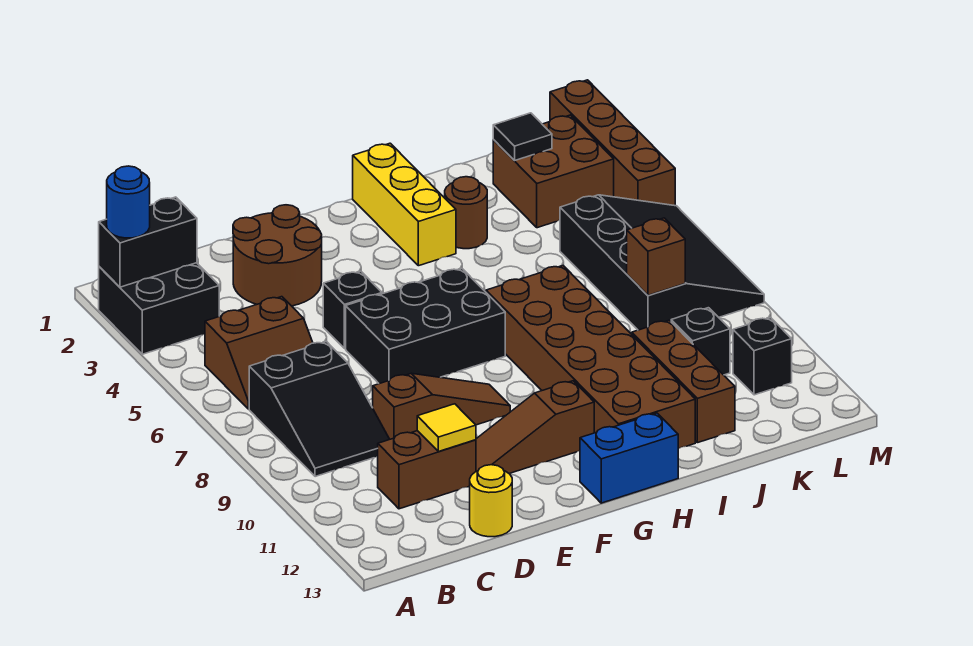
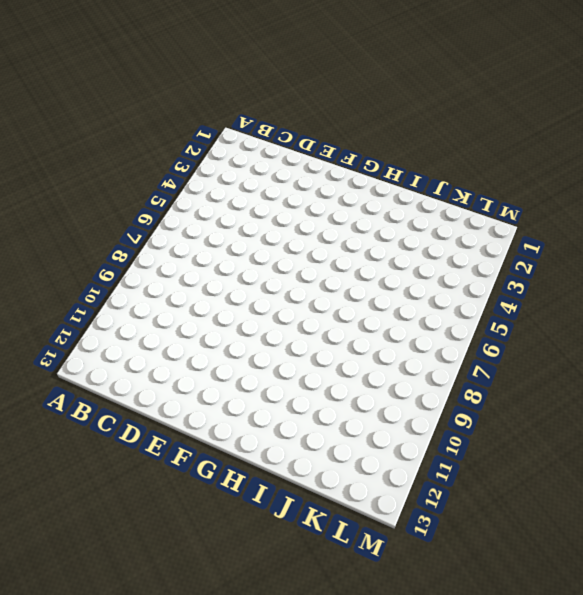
none -> black brick A2:B3 level 1
none -> brown slope B5:C6 level 1 top 5
none -> black slope B7:C9 level 1 top 7

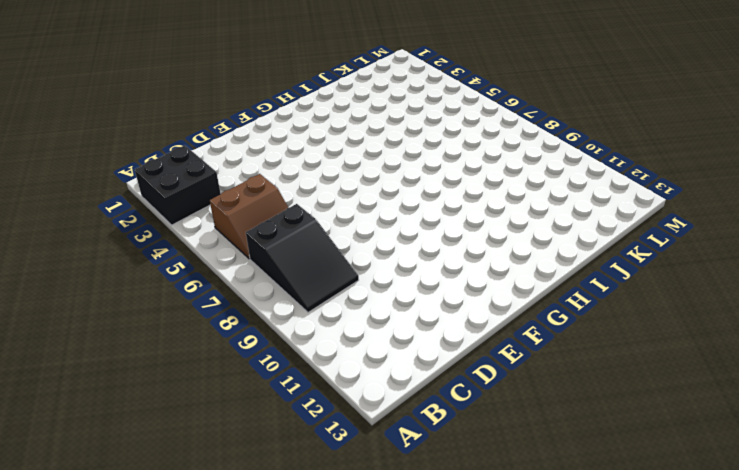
none -> brown brick C11:D11 level 1
none -> brown round brick D2:E3 level 1
none -> brown slope D9:F9 level 1 top D

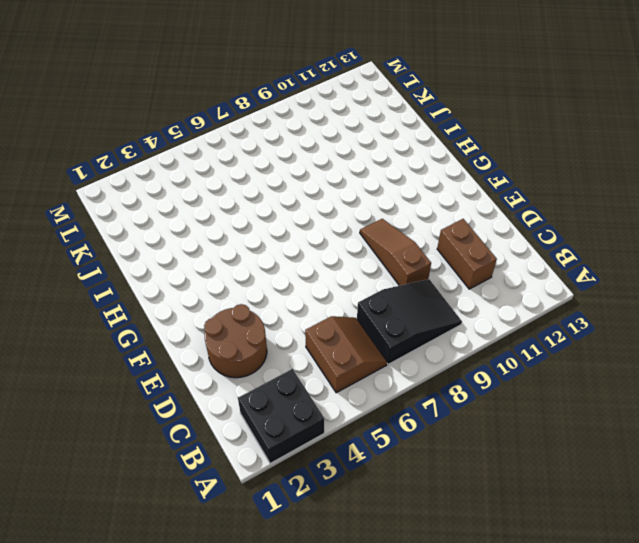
none -> yellow round brick D13 level 1
none -> black brick E5 level 1
none -> black brick E6:G7 level 1

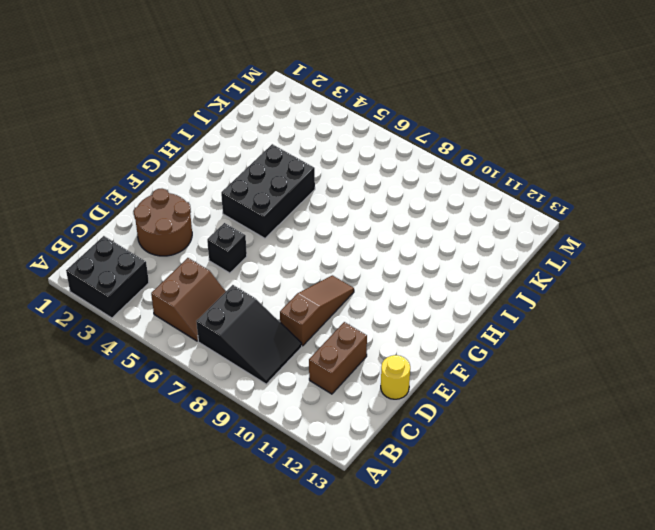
black brick G4:I5 level 1 -> black brick E6:G7 level 1
none -> brown slope E11:G11 level 1 top G
none -> blue brick G13:H13 level 1
none -> yellow brick H1:H3 level 1

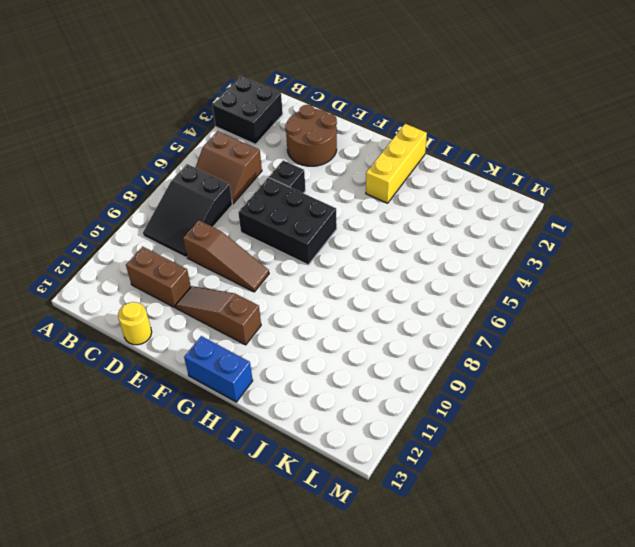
none -> brown brick H7:I12 level 1
none -> brown round brick I3 level 1
none -> brown brick J10:J12 level 1

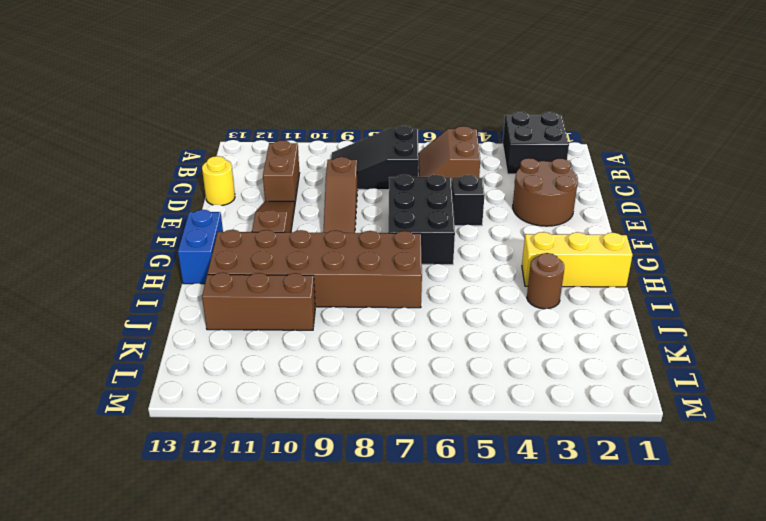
none -> brown brick K2:L3 level 1
none -> black slope K5:M8 level 1 top K
none -> black brick K10 level 1

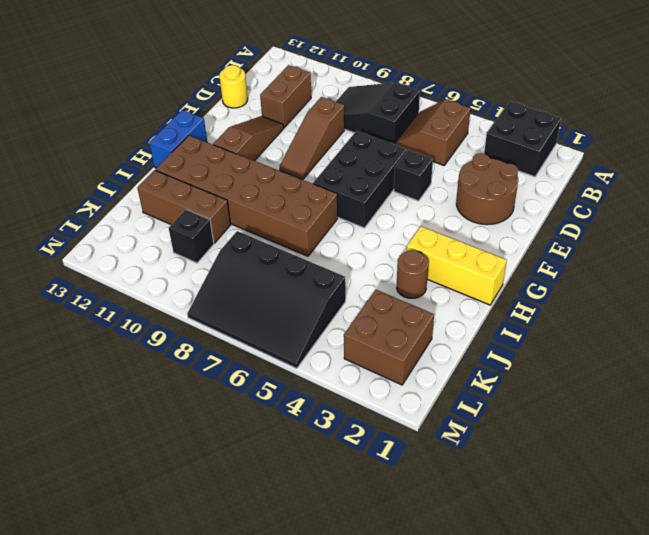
none -> black brick L11 level 1
none -> brown brick M1:M4 level 1
none -> black brick A2:B2 level 2

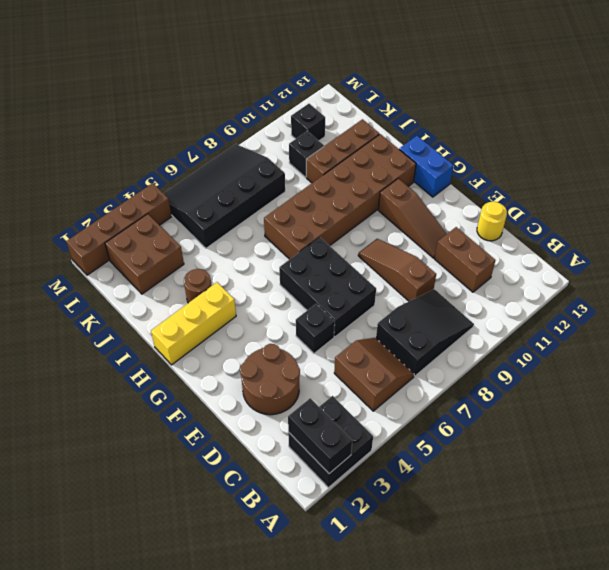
none -> yellow tile D11 level 2
none -> black tile K2 level 2
none -> brown brick K8 level 2

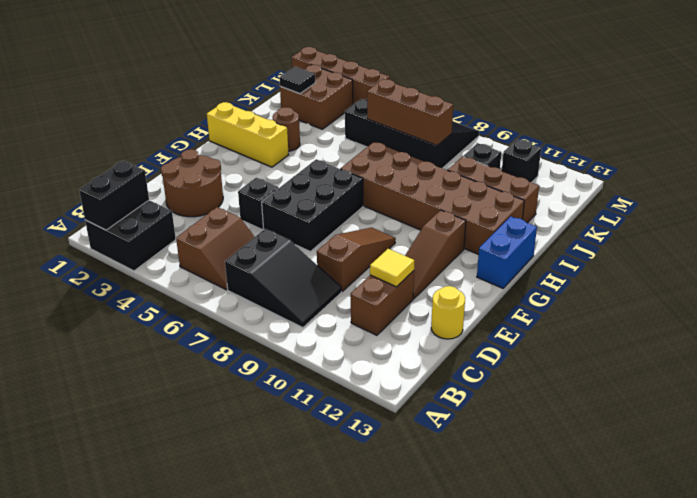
brown brick K6:K8 level 2 -> brown brick K8 level 2
none -> blue round brick A2 level 3

